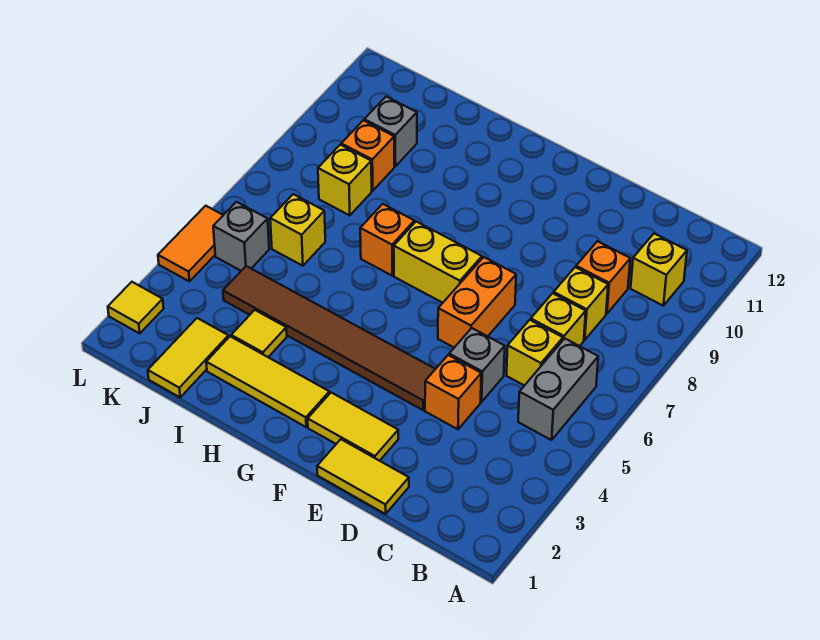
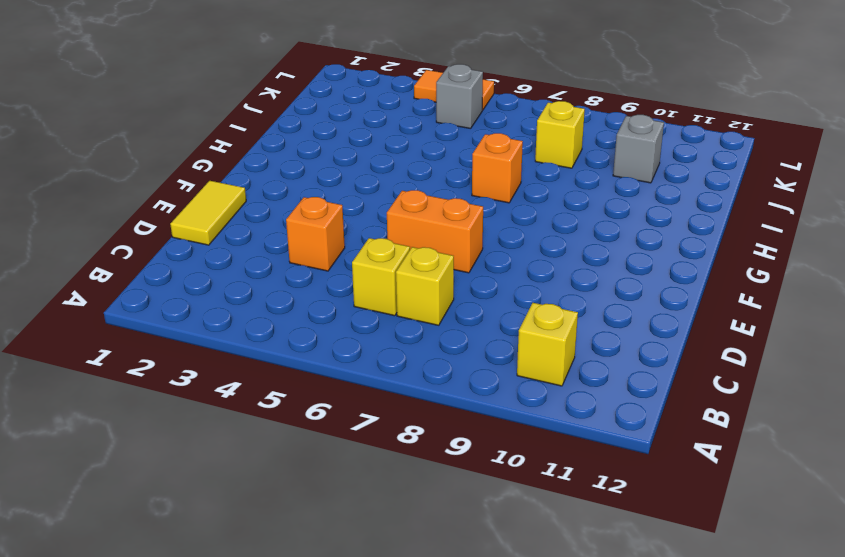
none -> grey brick B5:B6 level 1
none -> yellow brick C8 level 1
none -> orange brick C9 level 1

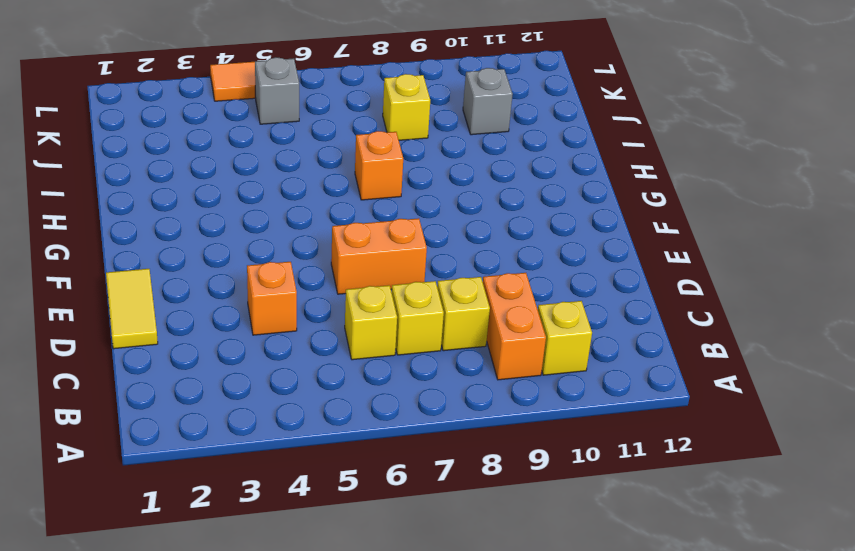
orange brick B9:C9 level 1 -> orange brick C9 level 1
none -> grey brick B5:B6 level 1
none -> grey brick D5 level 1
none -> yellow tile E2:F2 level 1

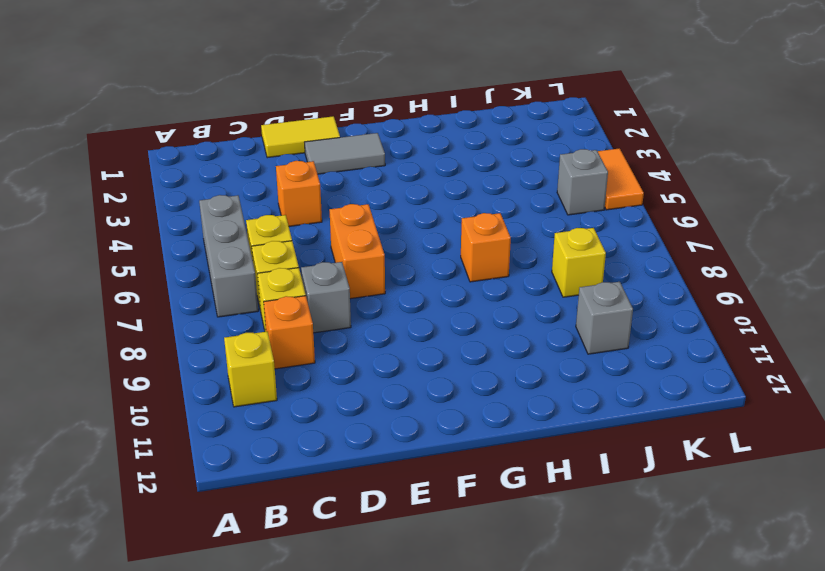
grey brick B5:B7 level 1 -> grey brick B5:B6 level 1
grey brick D8 level 1 -> grey brick D5 level 1
grey tile E2:F2 level 1 -> yellow tile E2:F2 level 1
none -> brown tile E4:J4 level 1
none -> yellow brick F7:G7 level 1
none -> yellow tile G2:I2 level 1

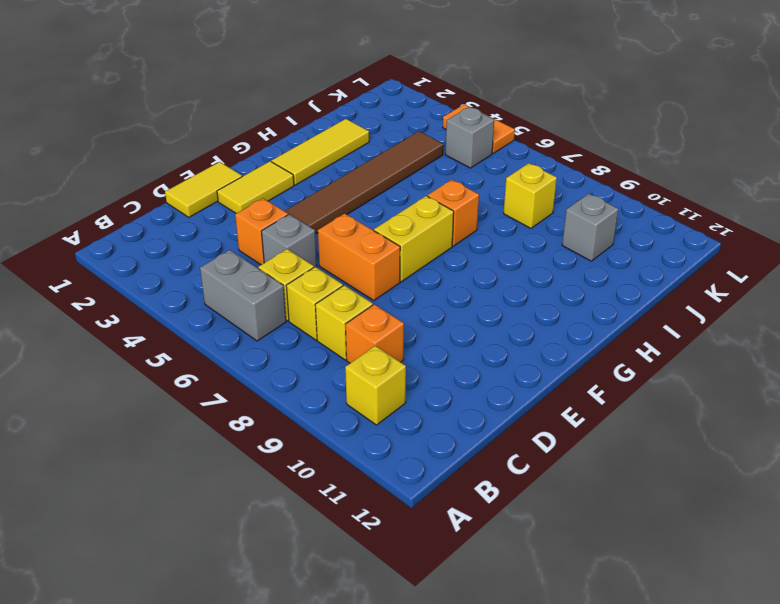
none -> yellow tile I3 level 1
none -> yellow tile J1:J2 level 1
none -> yellow brick J6 level 1

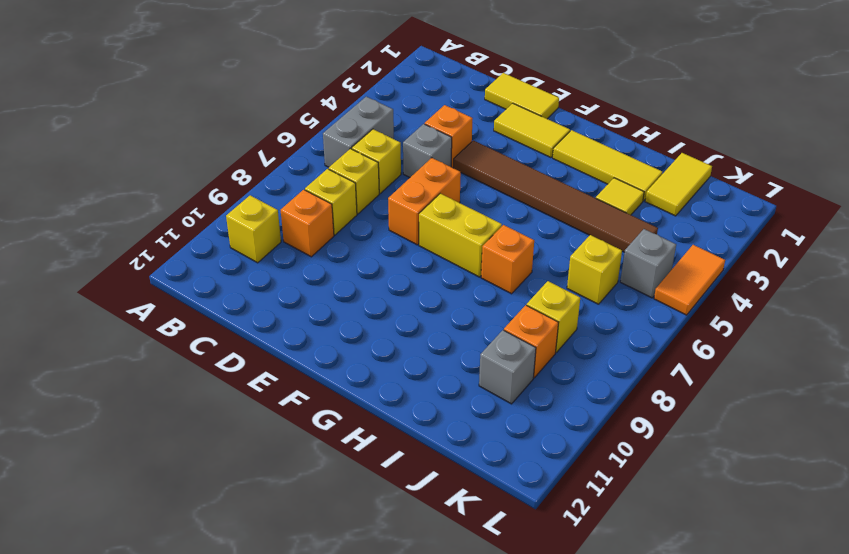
none -> yellow tile L2 level 1

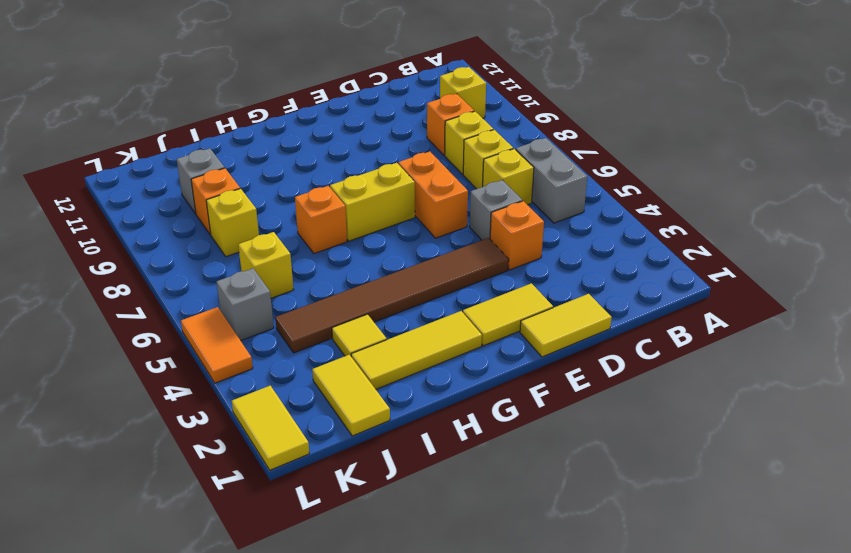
yellow tile L1:L2 level 1 -> yellow tile L2 level 1

